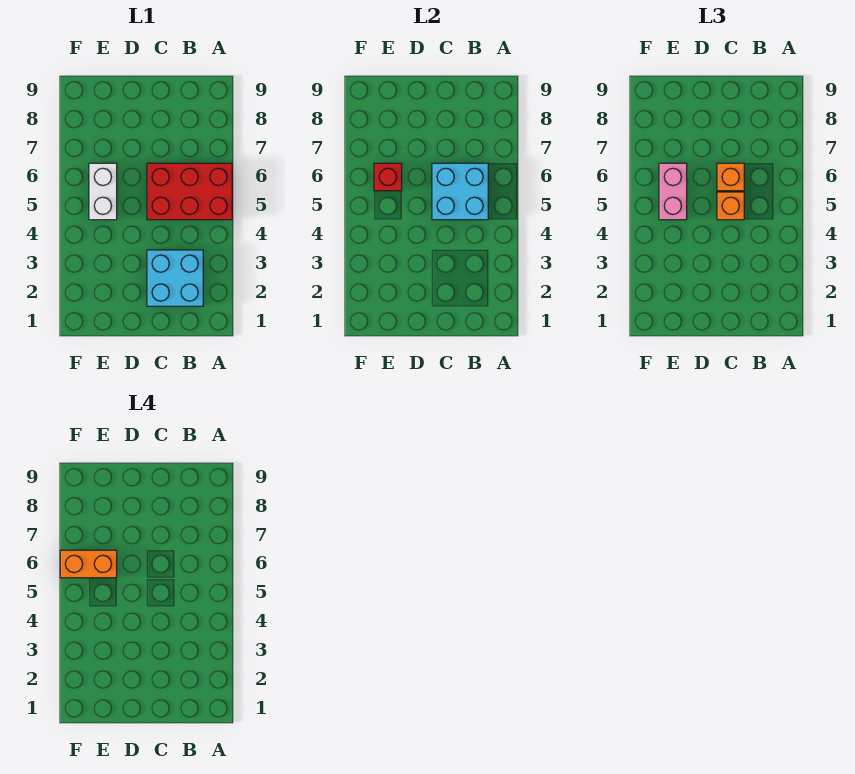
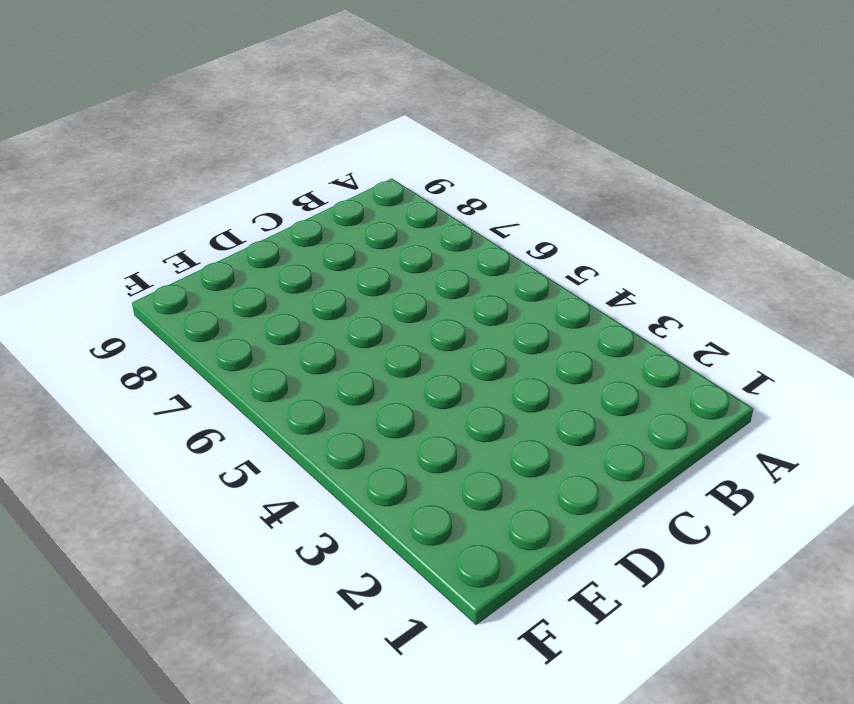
none -> red brick A5:C6 level 1
none -> cyan brick B2:C3 level 1

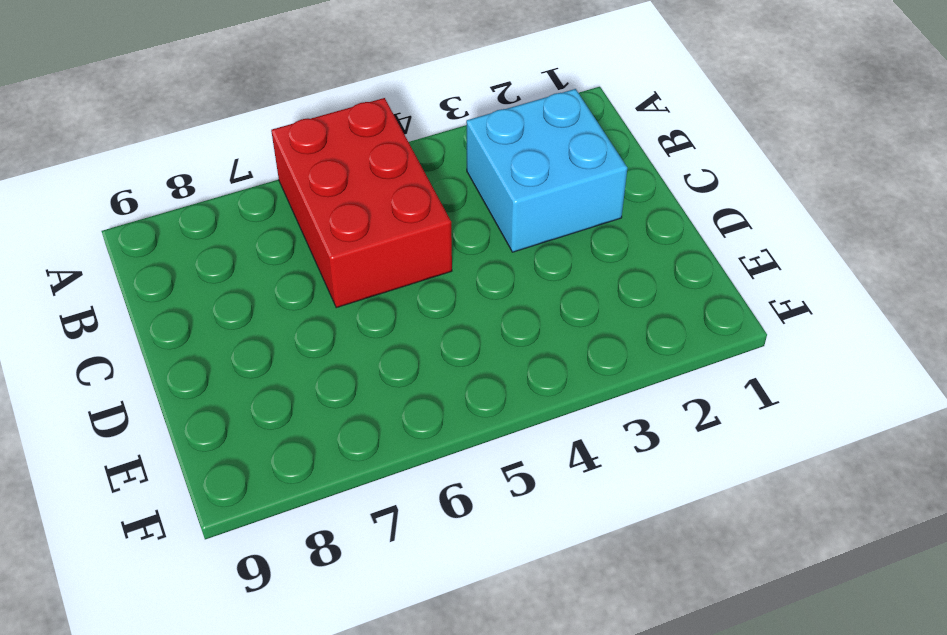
none -> white brick E5:E6 level 1
none -> cyan brick B5:C6 level 2

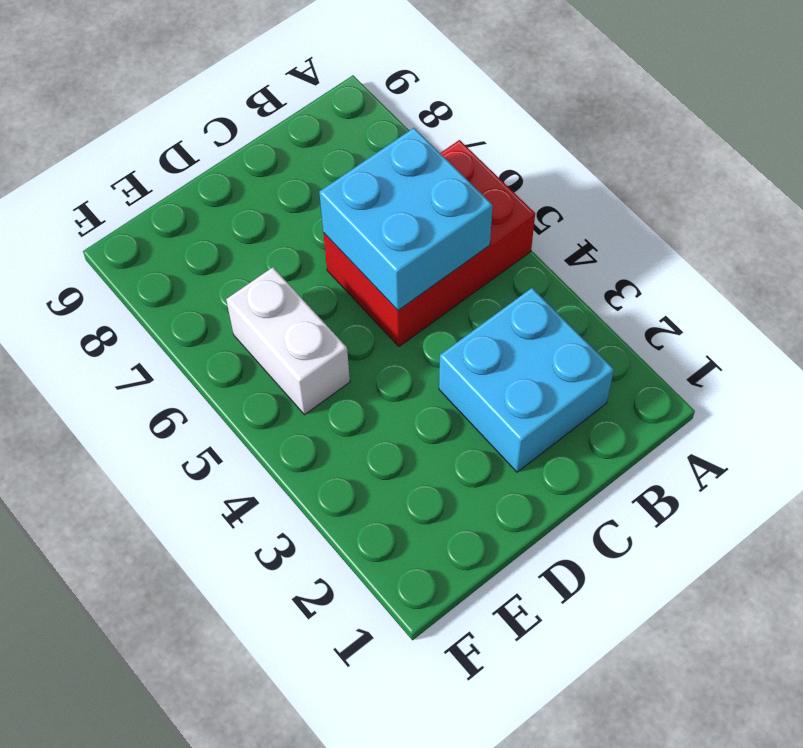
none -> red brick E6 level 2
none -> orange brick C5 level 3

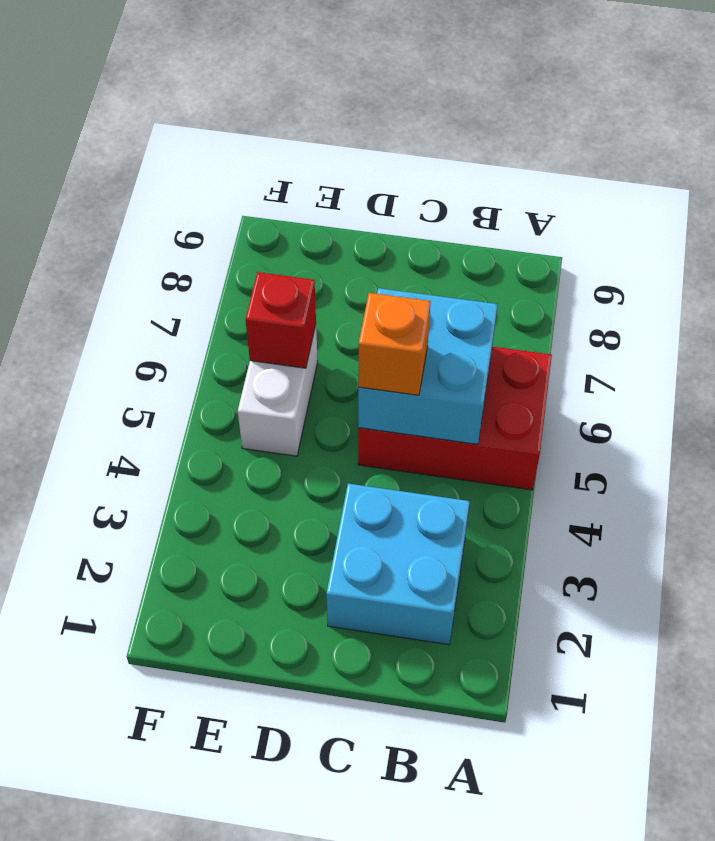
none -> orange brick C6 level 3
none -> pink brick E5:E6 level 3

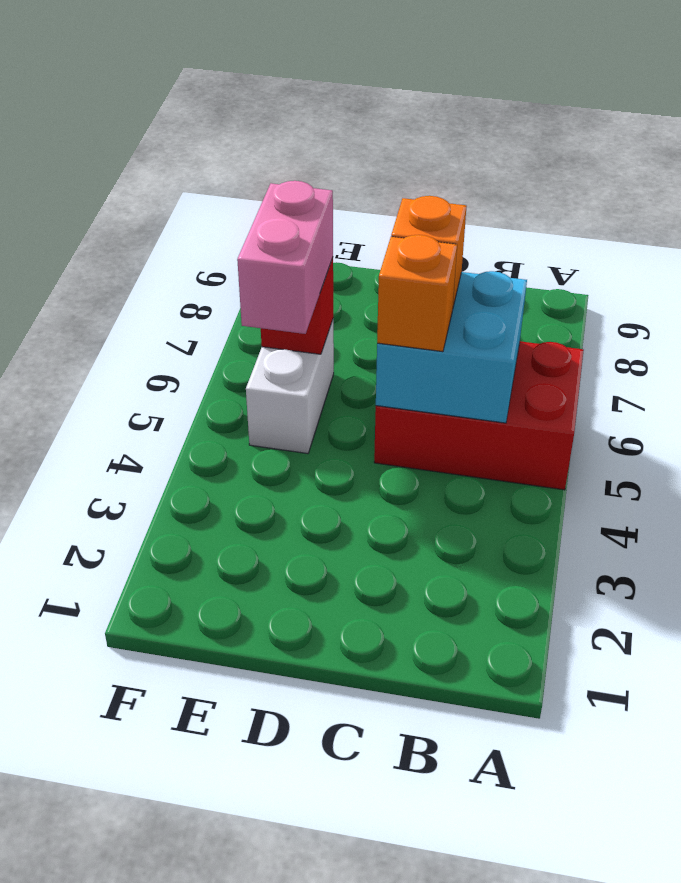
none -> cyan brick B2:C3 level 1
none -> orange brick E6:F6 level 4

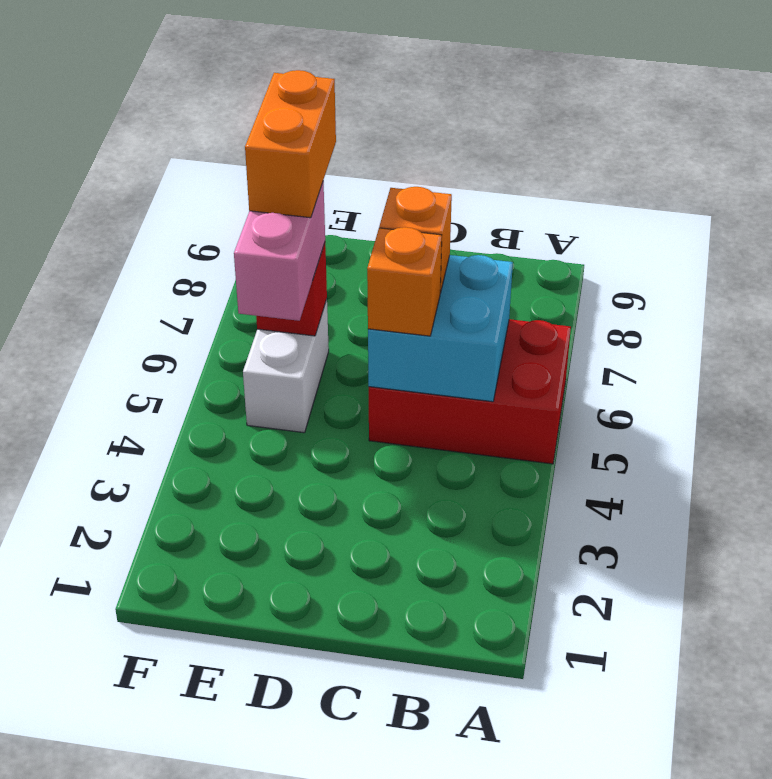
orange brick E6:E7 level 4 -> orange brick E6:F6 level 4
none -> cyan brick B2:C3 level 1

